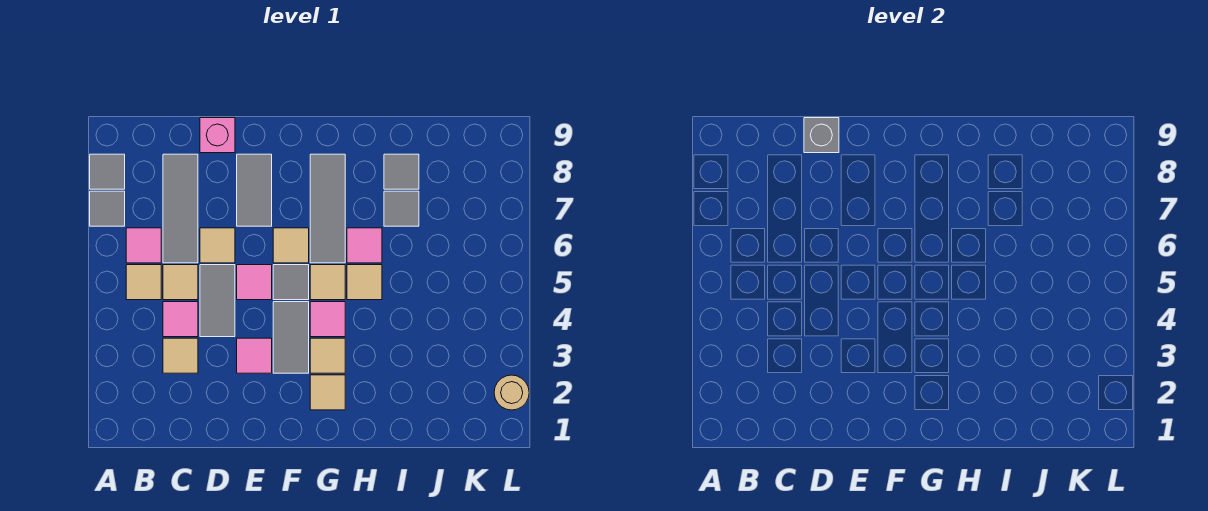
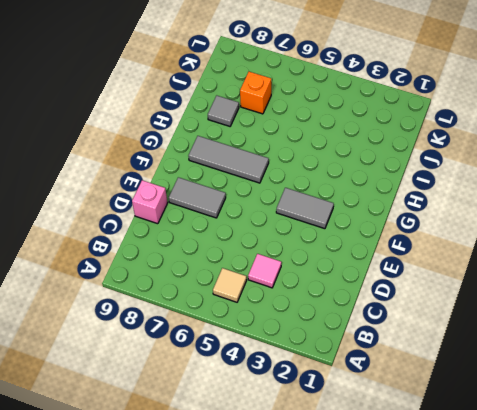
orange brick J7 level 1 -> none
none -> grey tile A7 level 1
none -> grey tile A8 level 1
none -> pink tile B6 level 1

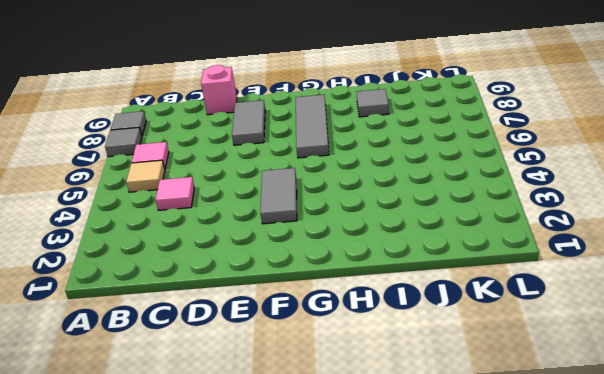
none -> tan tile C3 level 1
none -> tan tile C5 level 1
none -> grey tile C6:C8 level 1

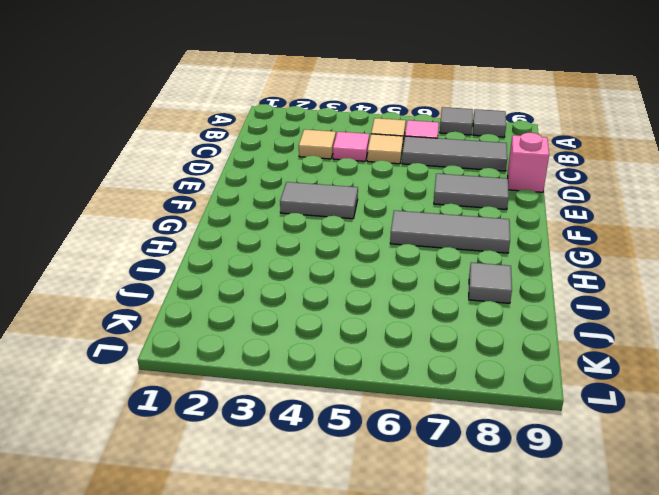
none -> grey tile D4:D5 level 1
none -> tan tile D6 level 1
none -> pink tile E3 level 1

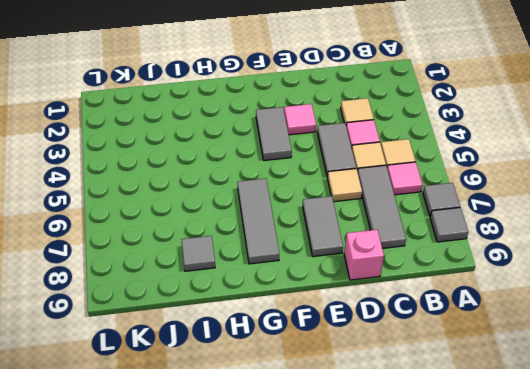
none -> pink tile E5 level 1
none -> grey tile F5 level 1
none -> tan tile F6 level 1

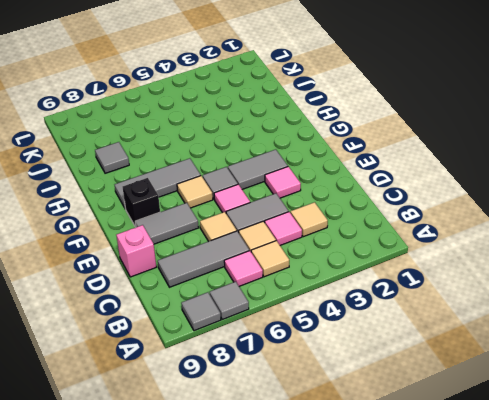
black brick F8 level 1 -> none
none -> tan tile G2 level 1
none -> tan tile G3 level 1
none -> pink tile G4 level 1

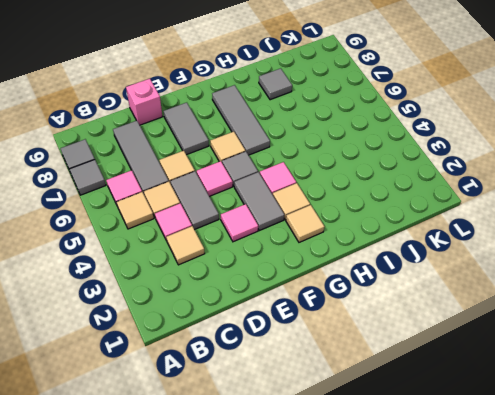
none -> tan tile G5 level 1
none -> tan tile H5 level 1
none -> pink tile H6 level 1

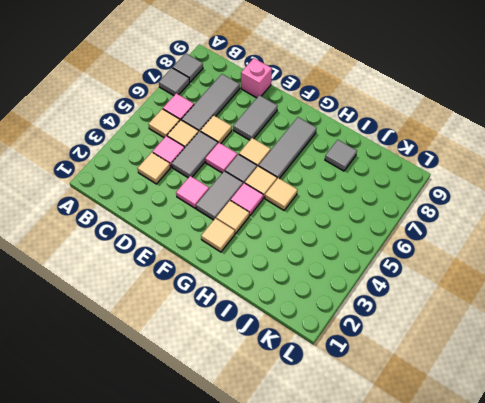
none -> pink tile H6 level 1
none -> grey tile I7 level 1
none -> tan round brick L2 level 1

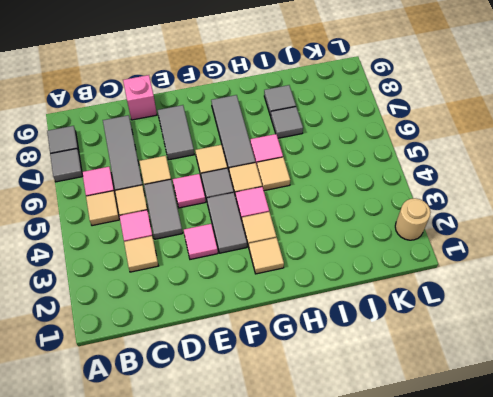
none -> grey brick D9 level 2

